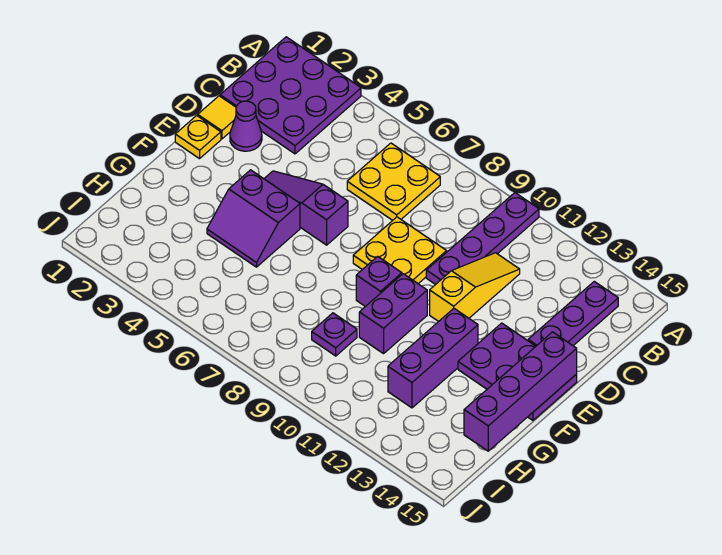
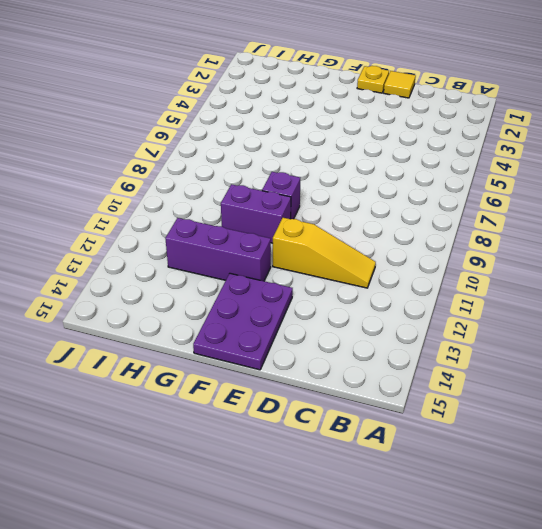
none -> purple plate A1:C3 level 1
none -> purple plate A10:D10 level 1
none -> yellow plate B6:C7 level 1

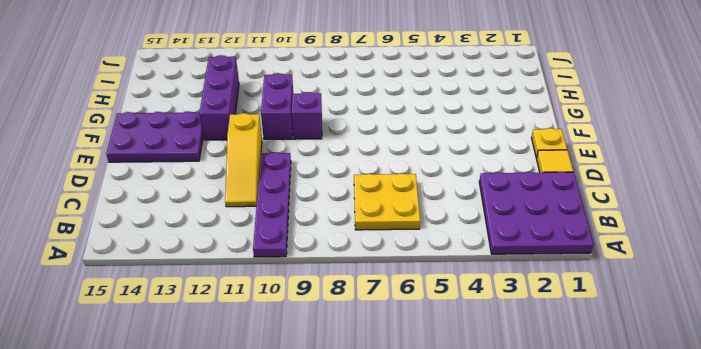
none -> purple plate B14:D14 level 1
none -> purple cone D2 level 1
none -> yellow plate D8:E9 level 1

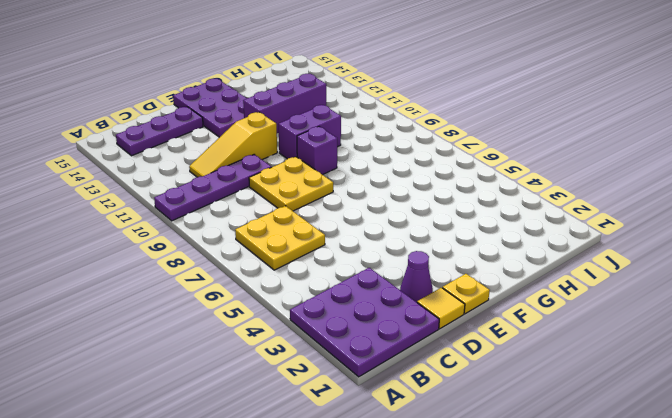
none -> purple slope E4:E6 level 1 top 6
none -> purple slope F4:G5 level 1 top F
none -> purple plate H9 level 1

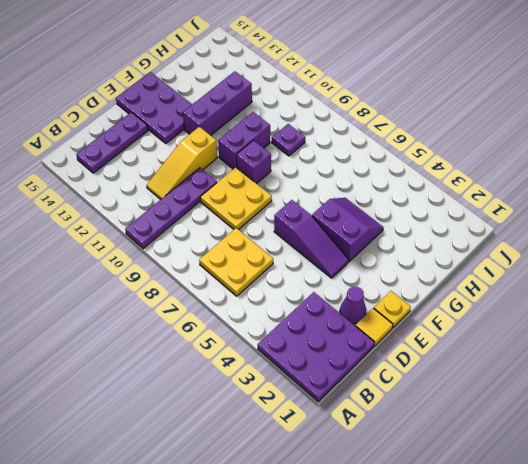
none -> purple brick E15:H15 level 2

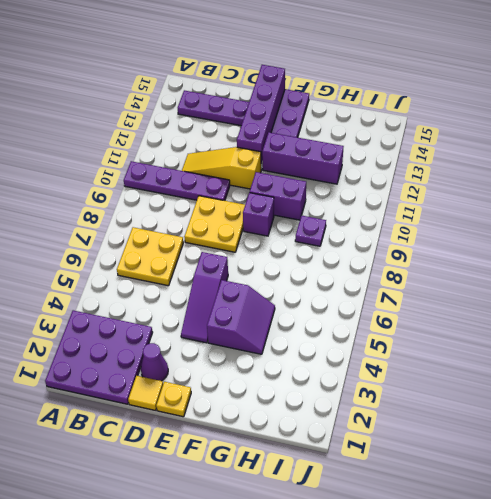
purple brick E12:E15 level 2 -> purple brick E15:H15 level 2

